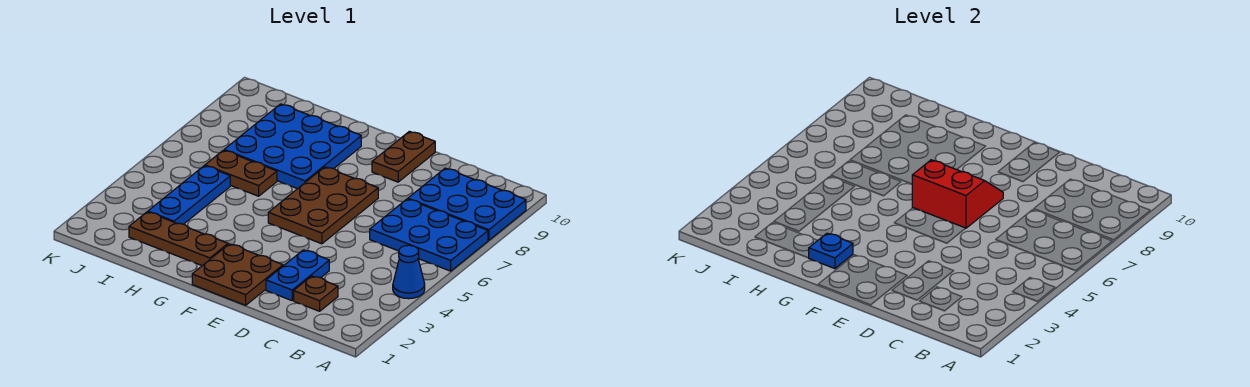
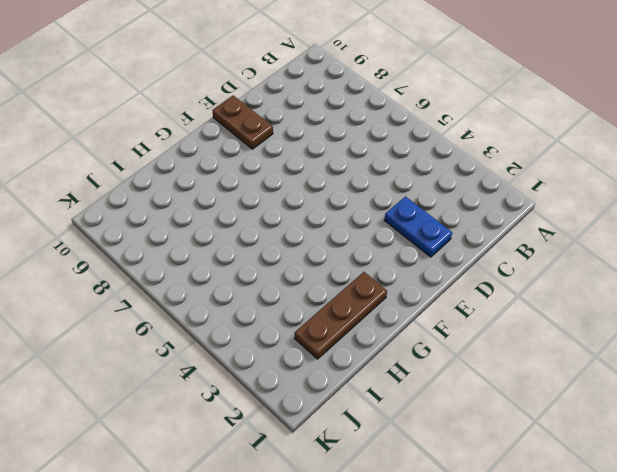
none -> blue cone A4 level 1
none -> blue plate A6:C7 level 1
none -> blue plate A8:C9 level 1

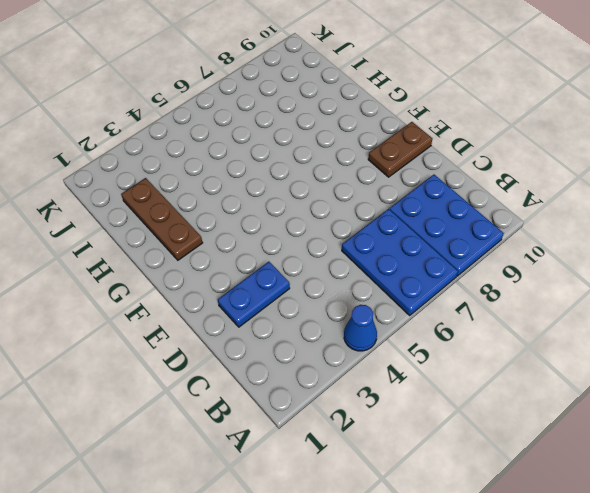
none -> brown plate C2 level 1
none -> brown plate E1:F2 level 1
none -> brown plate E5:F7 level 1

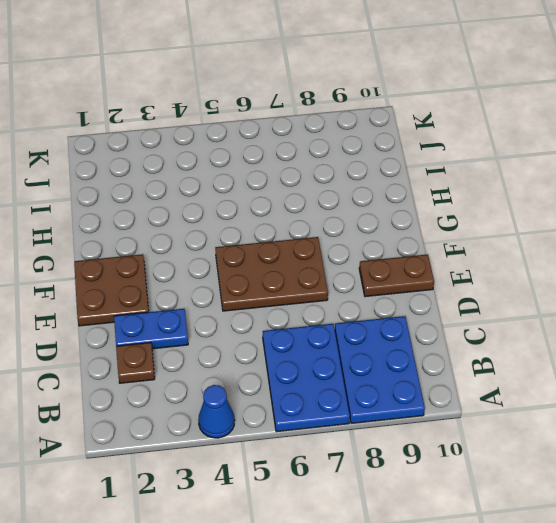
none -> brown plate G2:I2 level 1
none -> blue plate G7:I9 level 1
none -> brown plate H6:I6 level 1

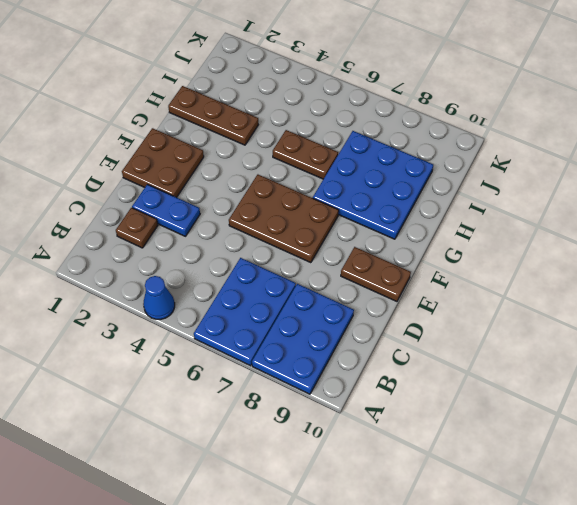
brown plate H1:H3 level 1 -> brown plate G2:I2 level 1
brown plate H5:H6 level 1 -> brown plate H6:I6 level 1
none -> blue plate I3:I5 level 1
none -> red slope E6:F7 level 2 top 6
none -> blue plate G2 level 2

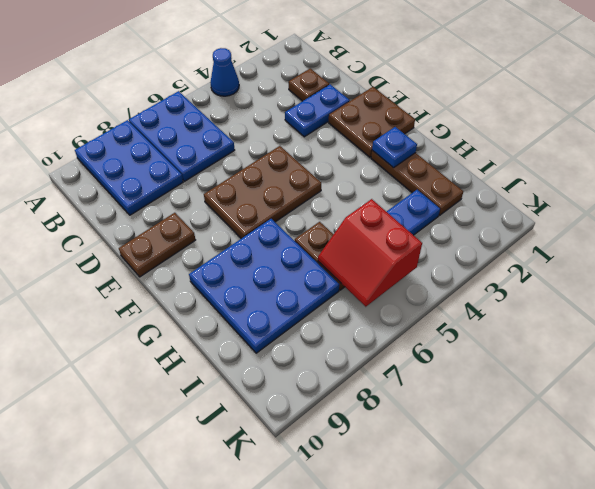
red slope I5:J6 level 2 top 5 -> red slope E6:F7 level 2 top 6

